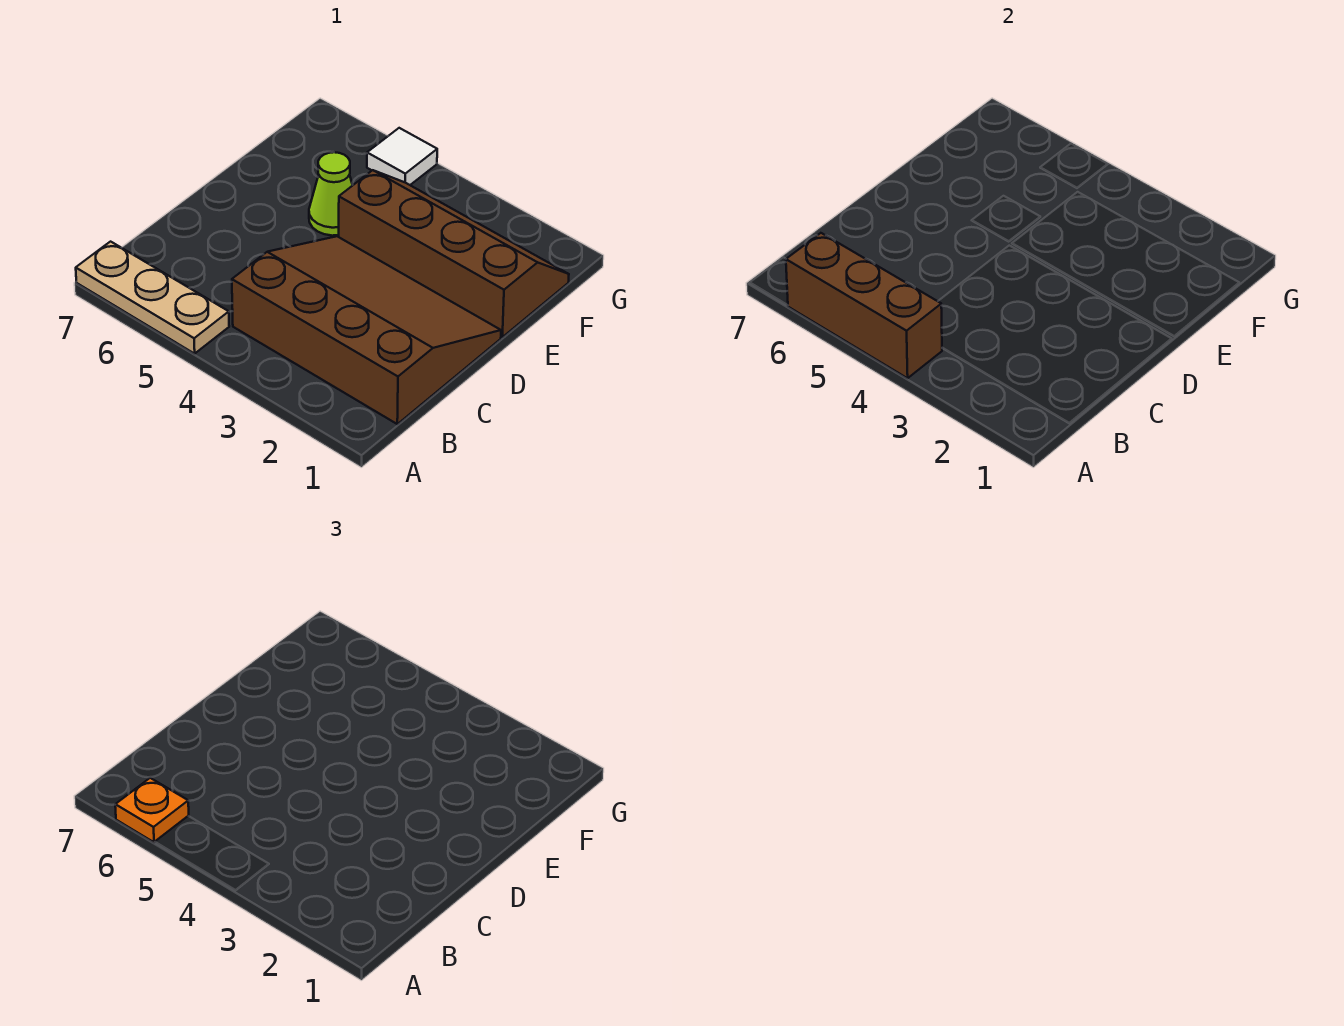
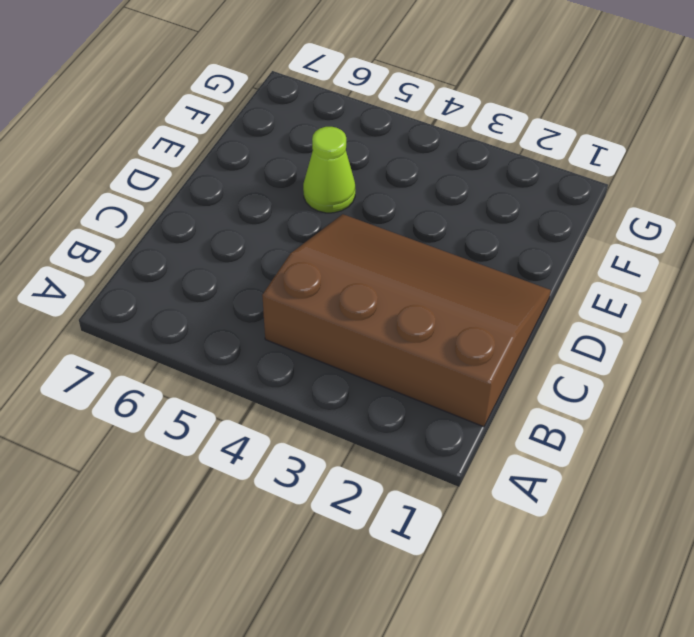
none -> tan plate A5:A7 level 1
none -> brown slope E1:F4 level 1 top E

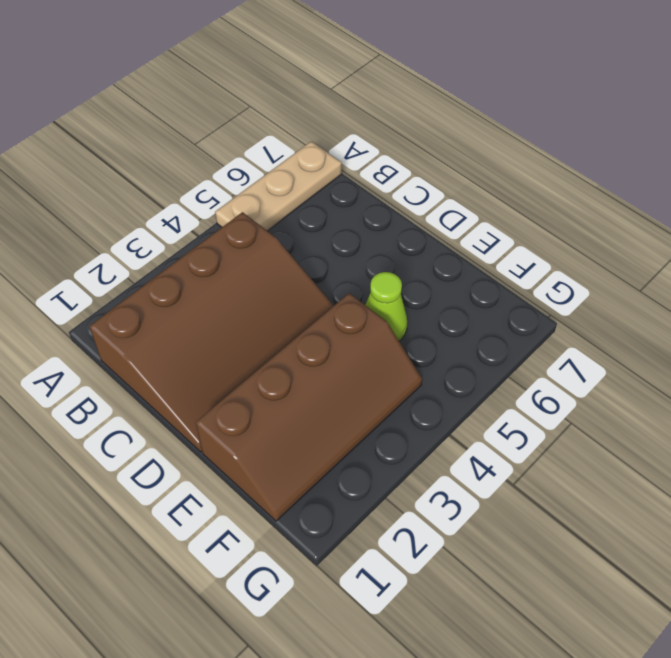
none -> white tile G5 level 1
none -> brown brick A4:A6 level 2

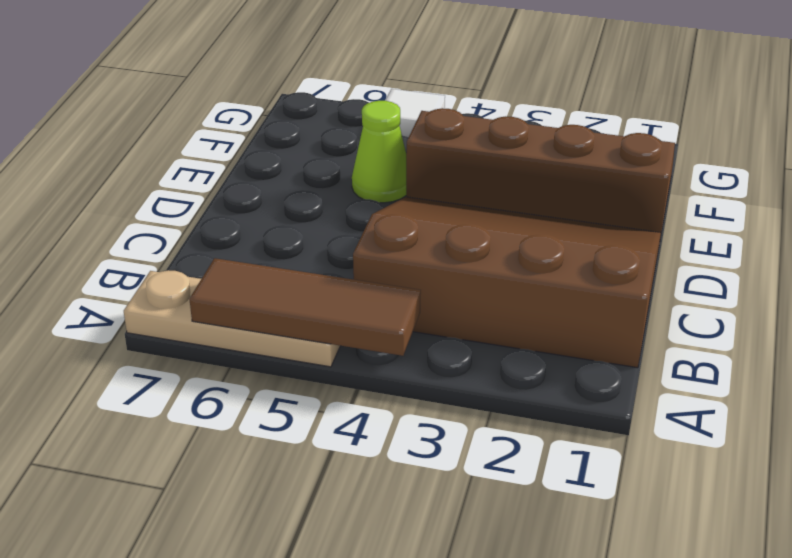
brown tile A4:A6 level 2 -> brown brick A4:A6 level 2
none -> orange plate A6 level 3

